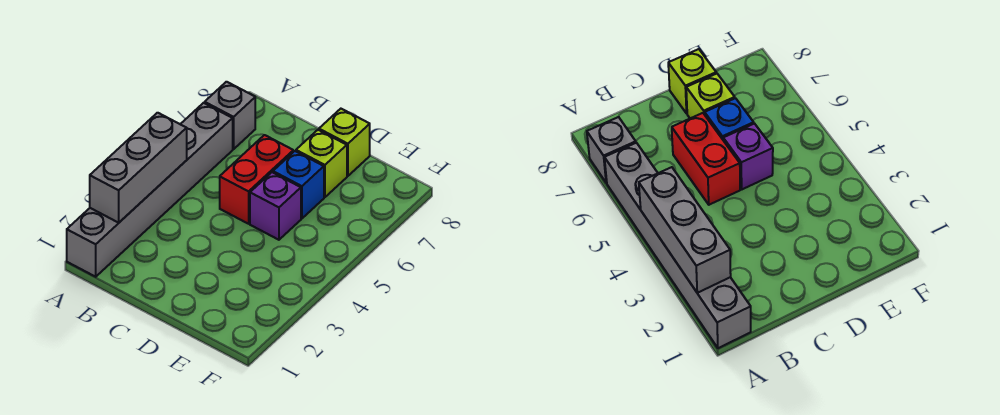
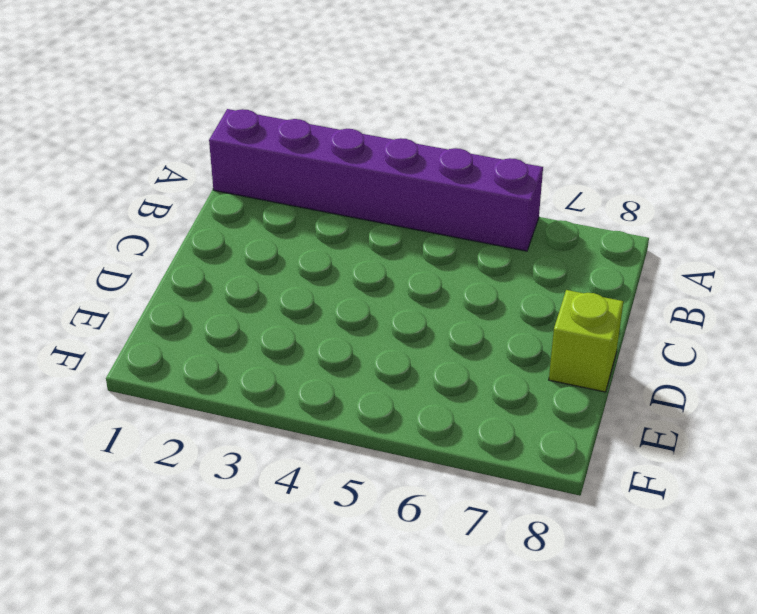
purple brick A1:A6 level 1 -> grey brick A1:A6 level 1
none -> grey brick A7 level 1
none -> red brick C5:C6 level 1

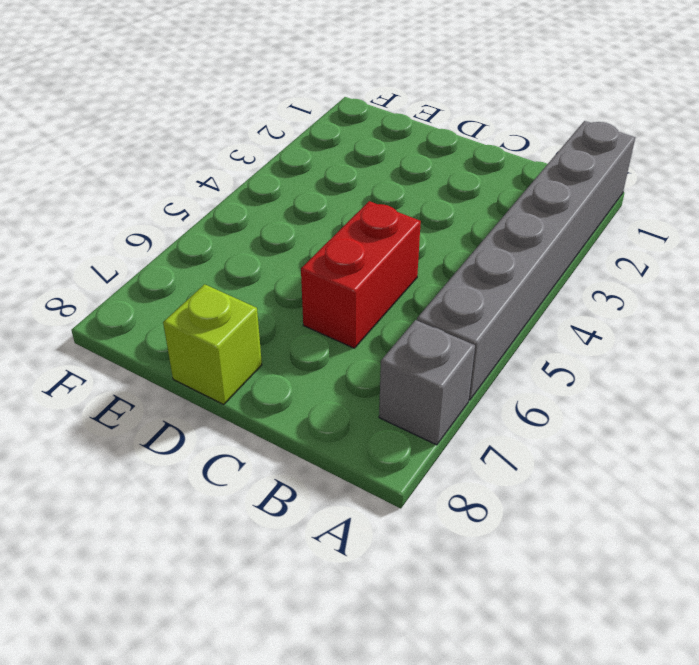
none -> purple brick D5 level 1
none -> blue brick D6 level 1

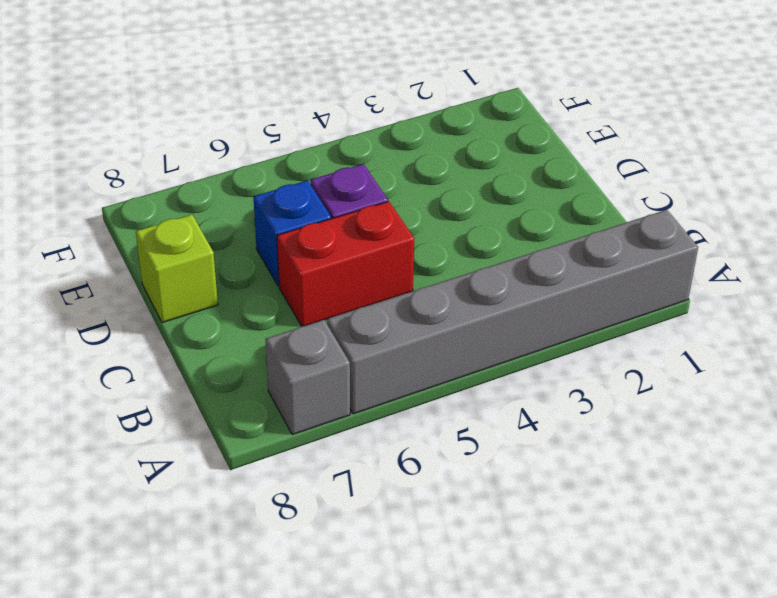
none -> lime brick D7 level 1
none -> grey brick A2:A4 level 2

